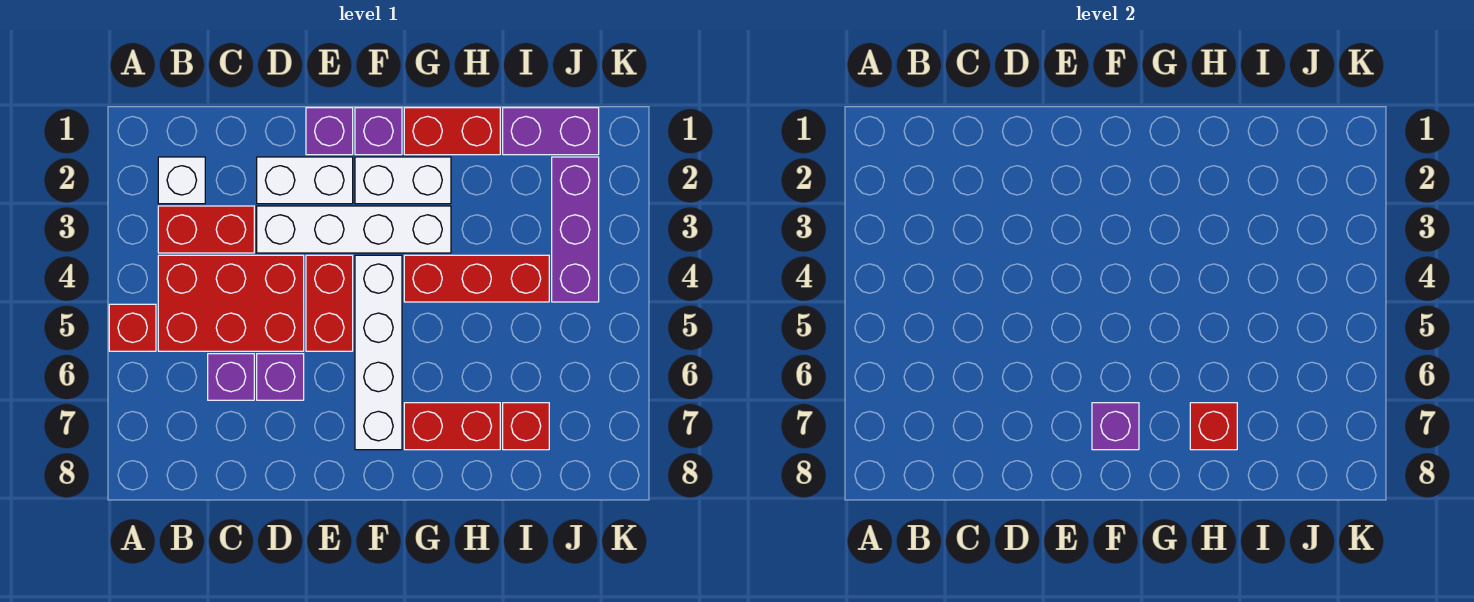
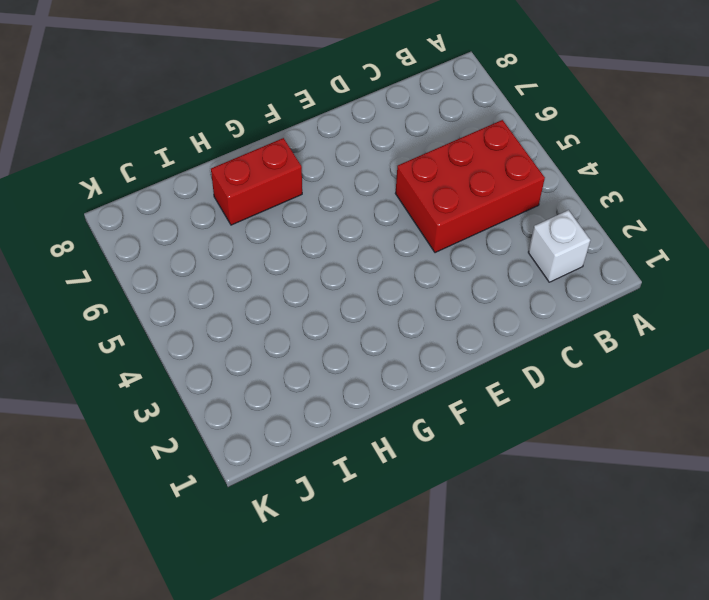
none -> red brick A5 level 1
none -> red brick B3:C3 level 1
none -> purple brick C6 level 1

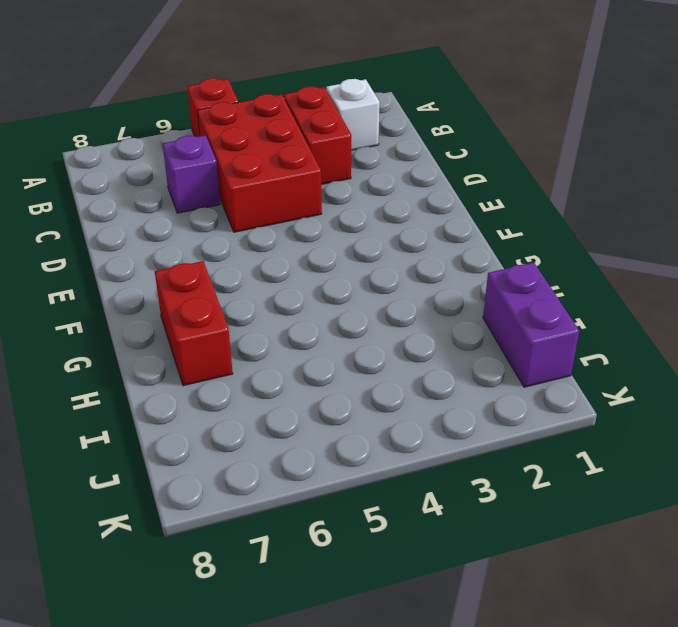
none -> white brick D2:E2 level 1
none -> white brick D3:G3 level 1
none -> purple brick D6 level 1

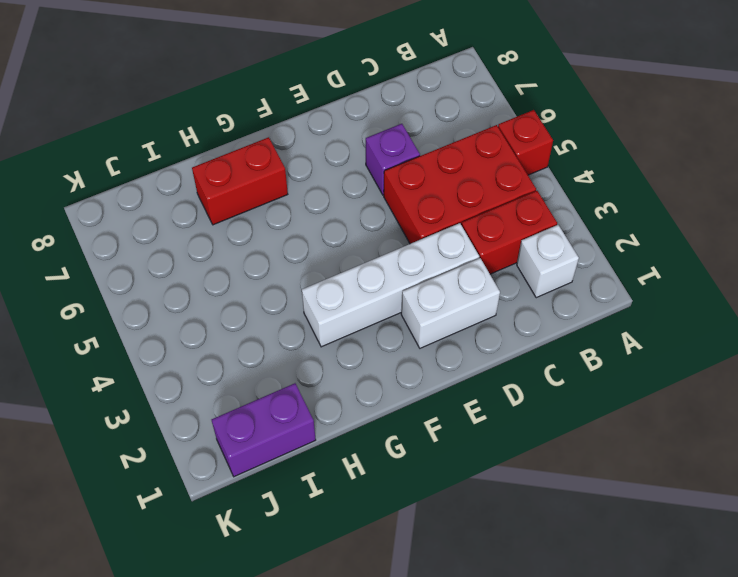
none -> purple brick C6 level 1
none -> purple brick E1 level 1
none -> red brick E4:E5 level 1

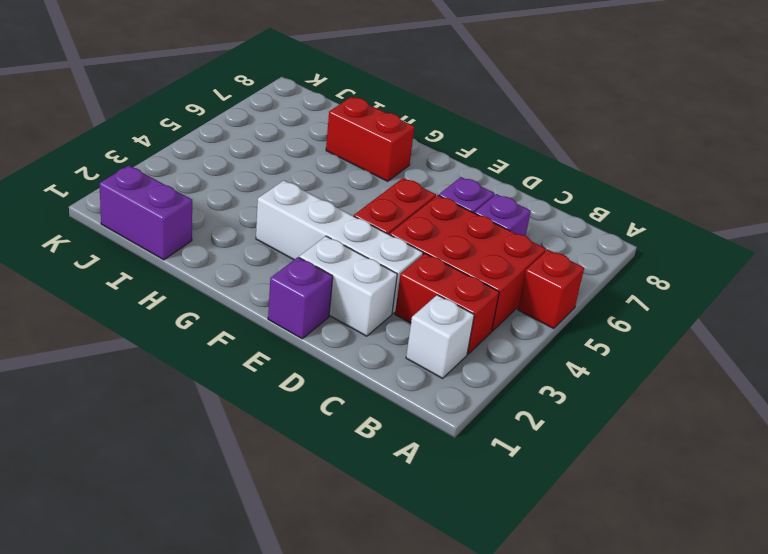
none -> purple brick F1 level 1
none -> white brick F2:G2 level 1
none -> white brick F4:F7 level 1

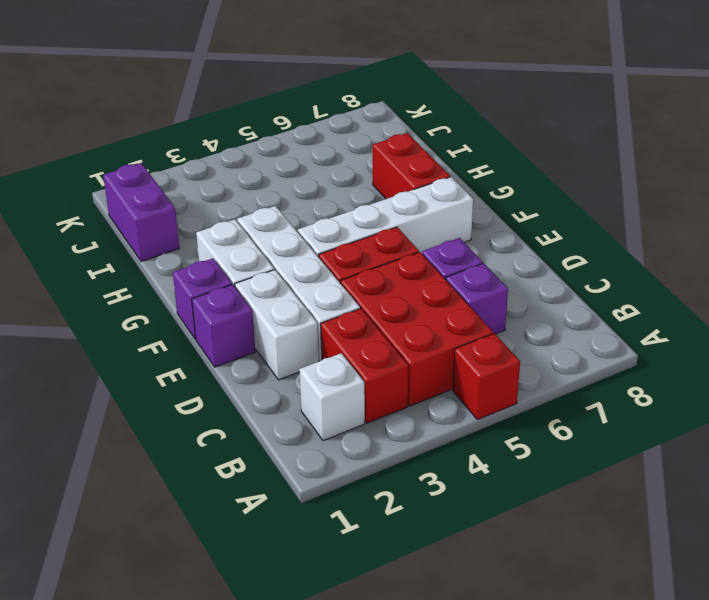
none -> red brick G1:H1 level 1
none -> red brick G4:I4 level 1
none -> red brick I7 level 1

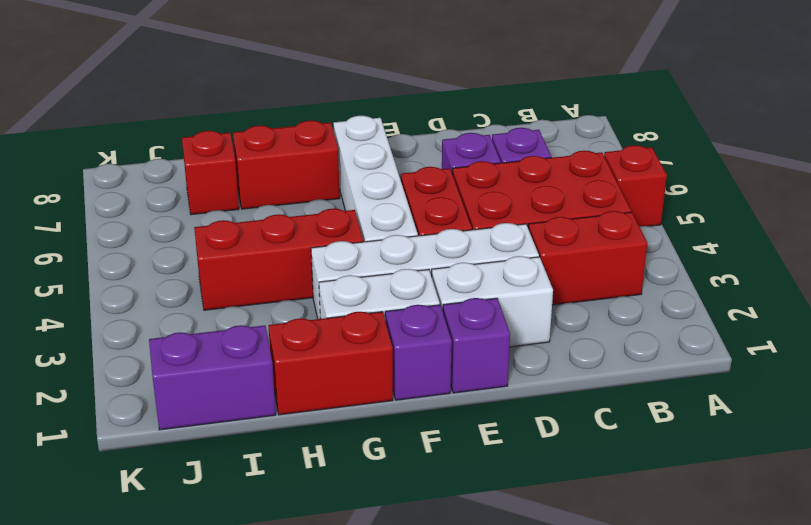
none -> white brick B2 level 1
none -> purple brick J2:J4 level 1
none -> purple brick F7 level 2

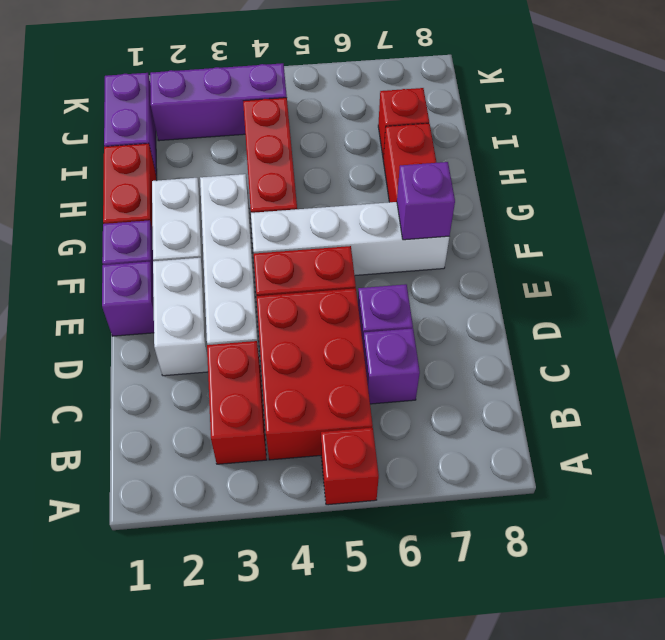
none -> white brick B2 level 1
none -> red brick H7 level 2

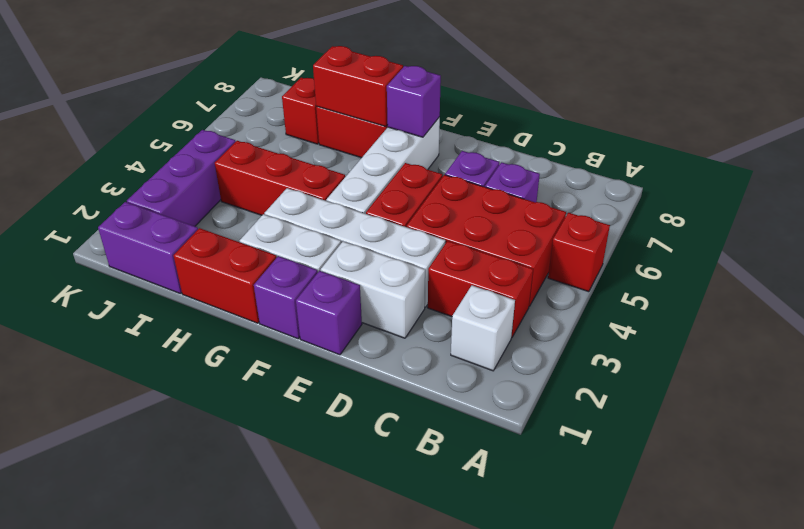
red brick G7:H7 level 2 -> red brick H7 level 2

